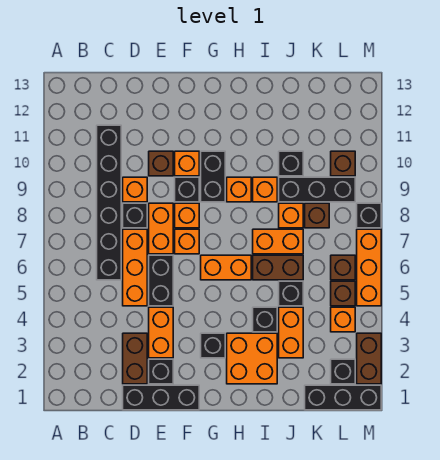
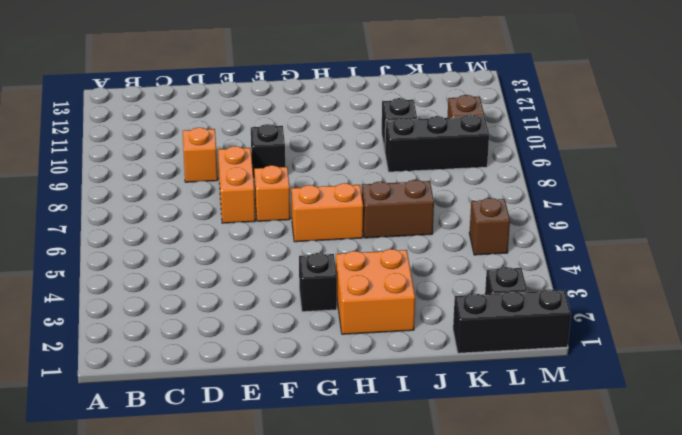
none -> black brick C6:C11 level 1
none -> black brick D1:F1 level 1
none -> brown brick D2:D3 level 1
none -> orange brick D5:D7 level 1

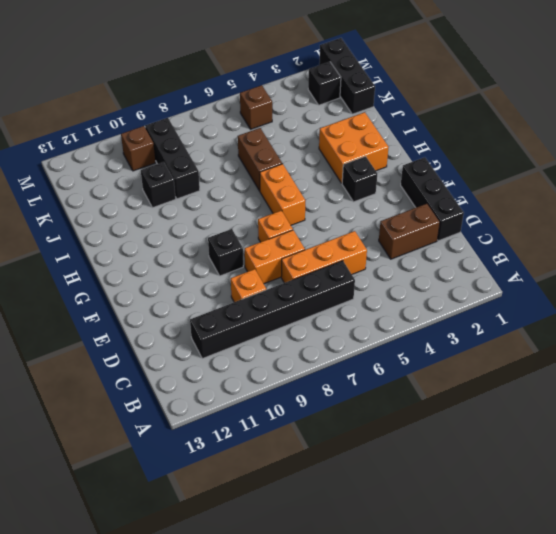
none -> black brick D8 level 1
none -> black brick E2 level 1
none -> orange brick E3:E4 level 1
none -> black brick E5:E6 level 1

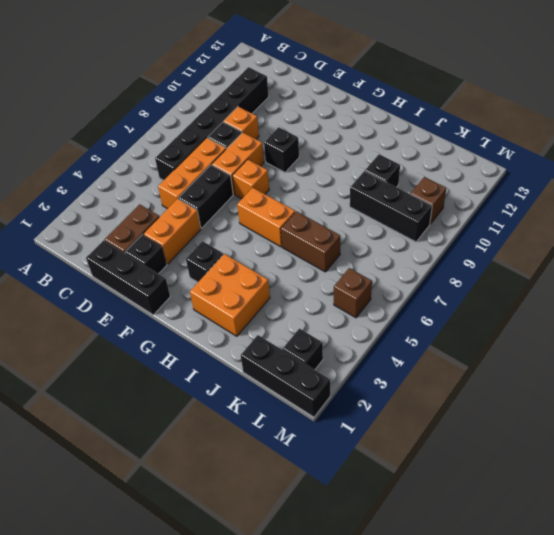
none -> brown brick E10 level 1
none -> orange brick F8 level 1
none -> orange brick F10 level 1
none -> black brick G9:G10 level 1

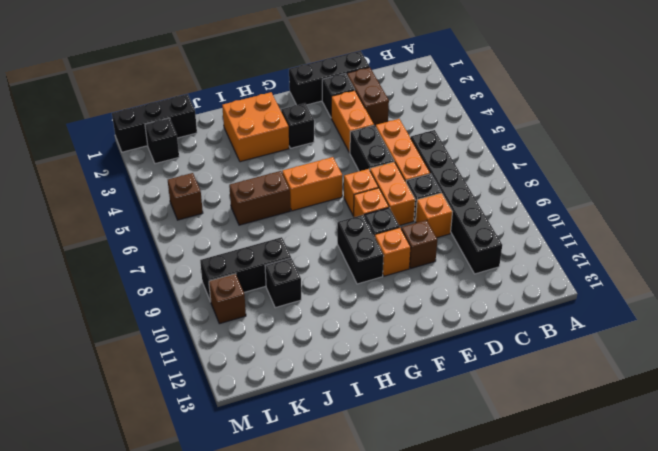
none -> orange brick H9 level 1
none -> black brick I4 level 1
none -> orange brick I7:J7 level 1
none -> orange brick I9 level 1

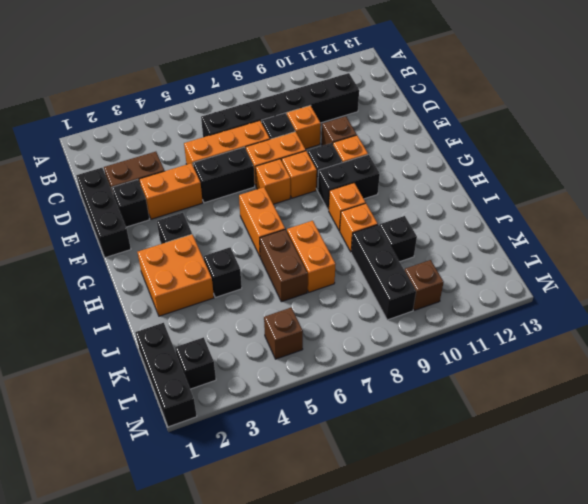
none -> orange brick J3:J4 level 1
none -> black brick J5 level 1
none -> orange brick J8 level 1
none -> brown brick K8 level 1

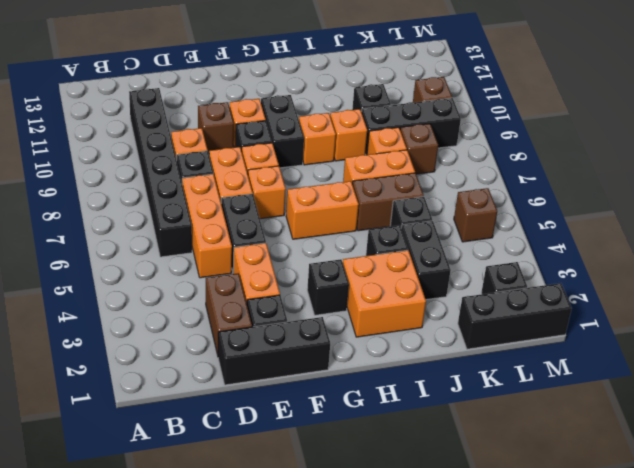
black brick J3:J4 level 1 -> orange brick J3:J4 level 1
none -> orange brick L4 level 1
none -> brown brick L6 level 1
none -> brown brick M2:M3 level 1
none -> orange brick M5:M7 level 1

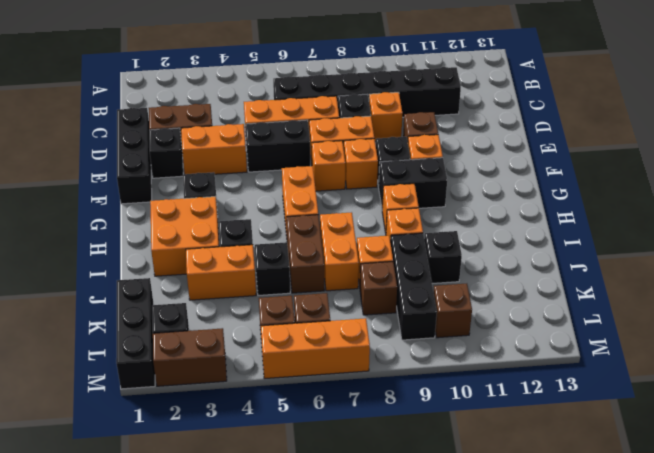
none -> orange brick L4 level 1
none -> black brick M8 level 1

